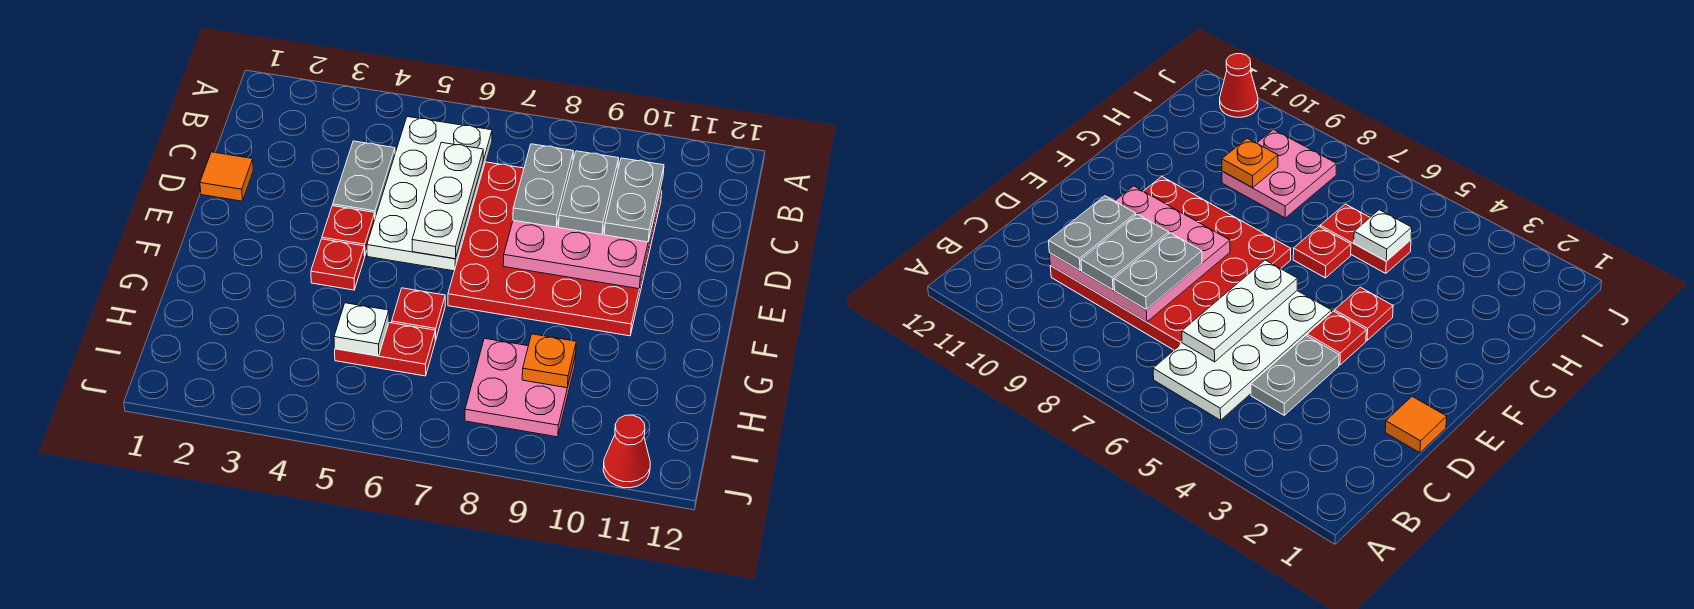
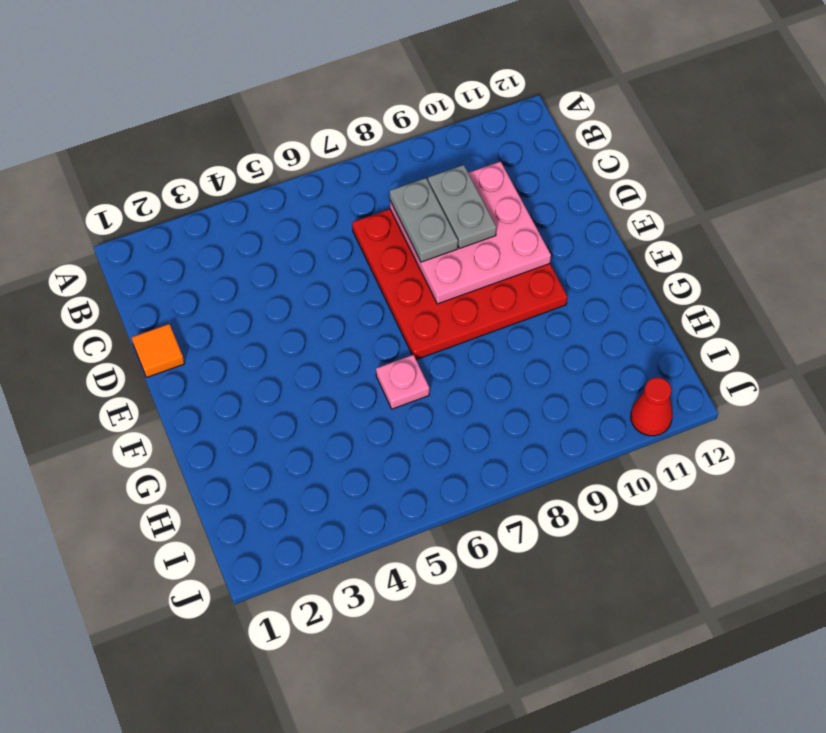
pink plate G6 level 1 -> red plate G6 level 1
none -> white plate B5:E6 level 1
none -> grey plate C4:D4 level 1
none -> red plate E4 level 1

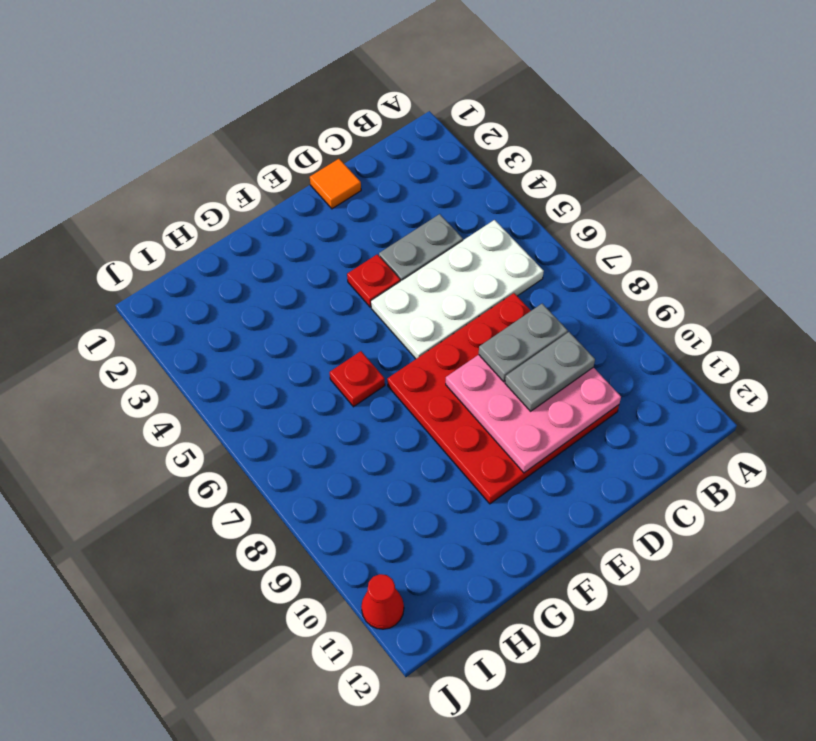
none -> red plate F4 level 1
none -> red plate H5:H6 level 1
none -> pink plate H8:I9 level 1

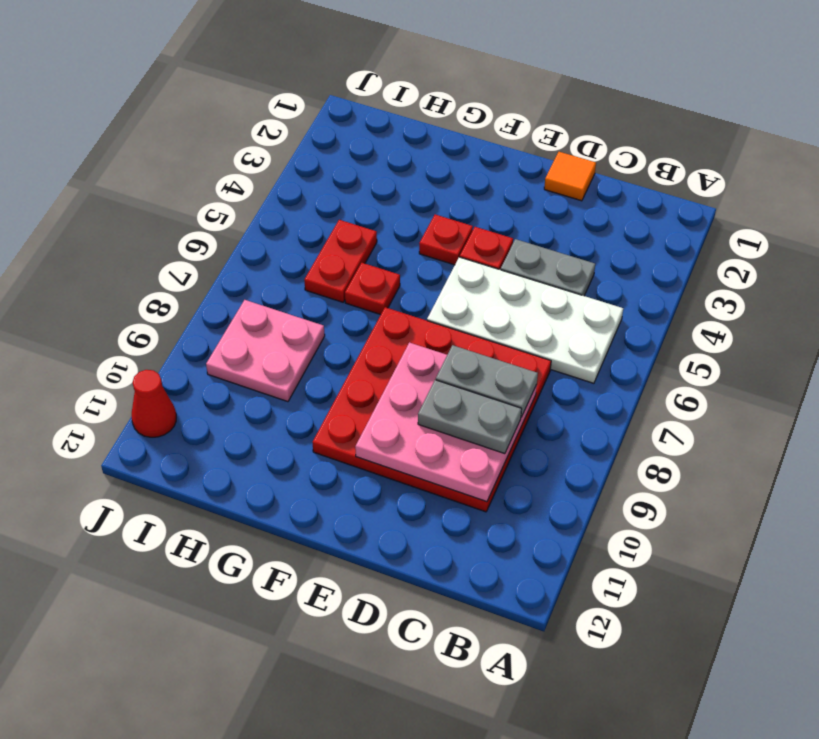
none -> white plate C6:E6 level 2
none -> white plate H5 level 2
none -> orange plate H9 level 2

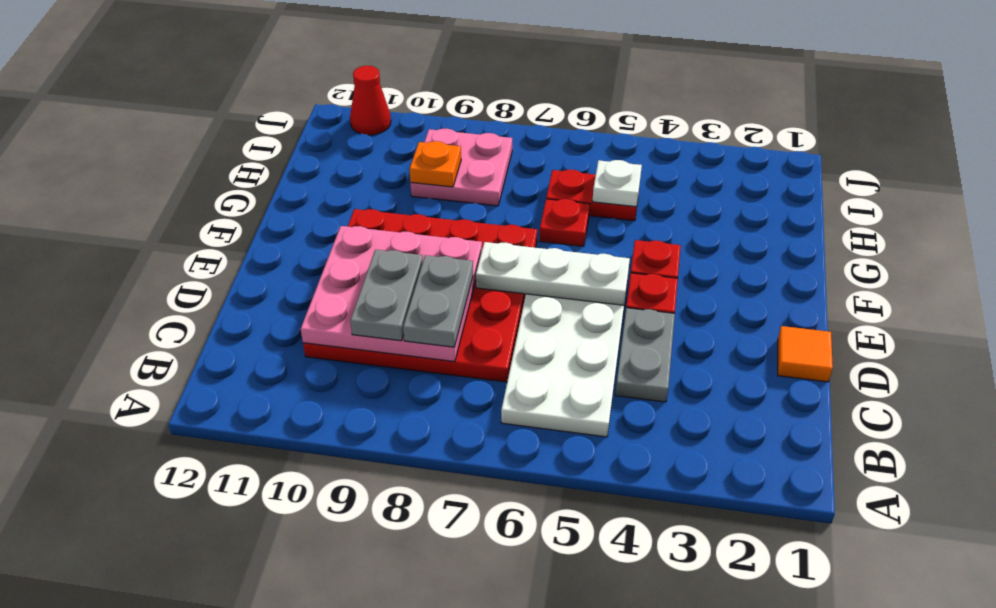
white plate E5:E7 level 2 -> white plate C6:E6 level 2
none -> grey plate C10:D10 level 3

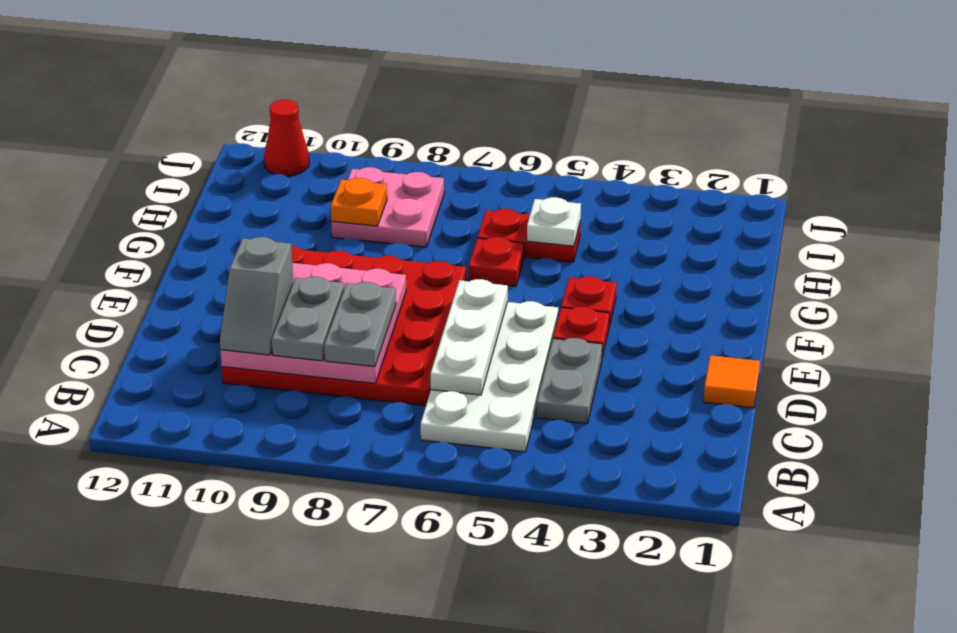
grey slope C10:D10 level 3 top D -> grey plate C10:D10 level 3

